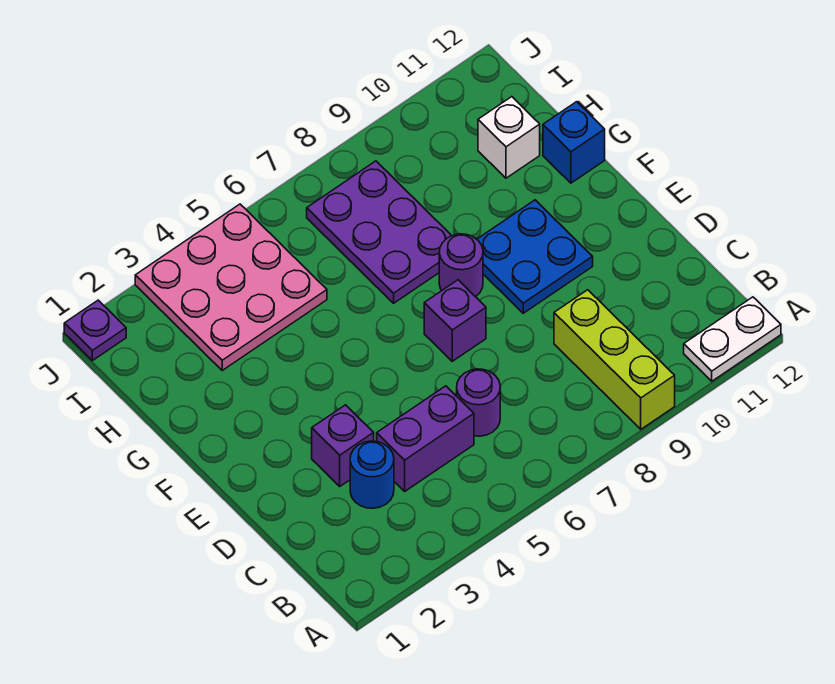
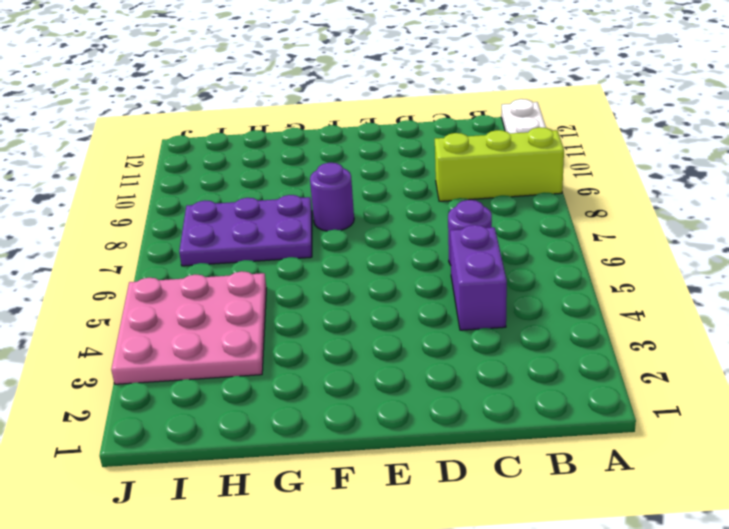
none -> blue round brick C3 level 1
none -> purple brick D3 level 1
none -> purple brick E7 level 1

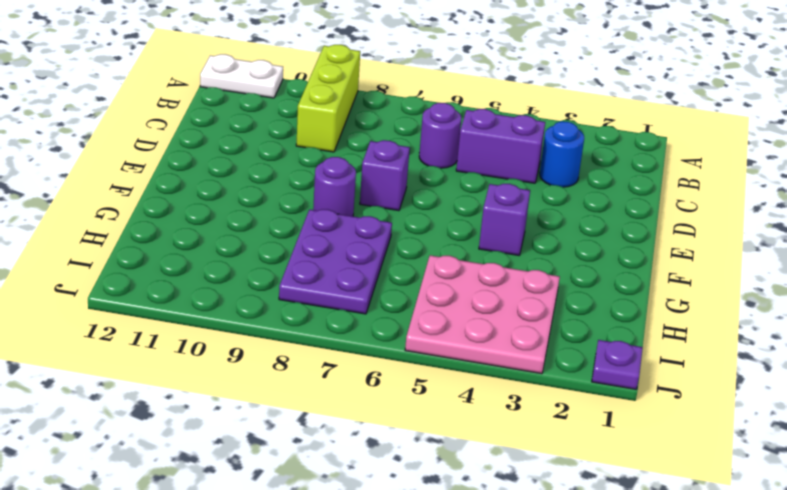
purple brick F4 level 1 -> purple brick D3 level 1
none -> blue plate E9:F10 level 1
none -> blue brick G12 level 1
none -> white brick H11 level 1

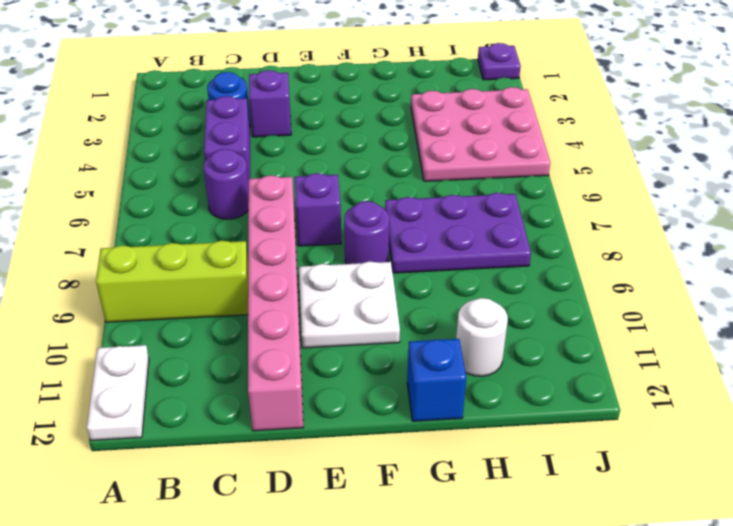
pink brick D7:D12 level 1 -> none
white plate E9:F10 level 1 -> blue plate E9:F10 level 1
white round brick H11 level 1 -> white brick H11 level 1

